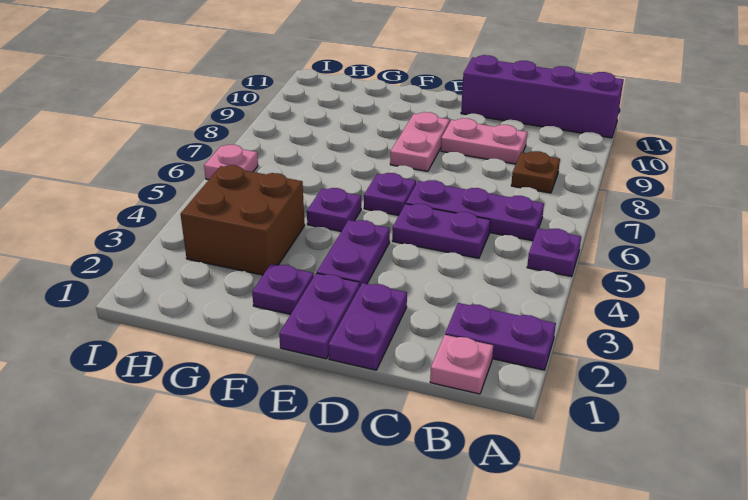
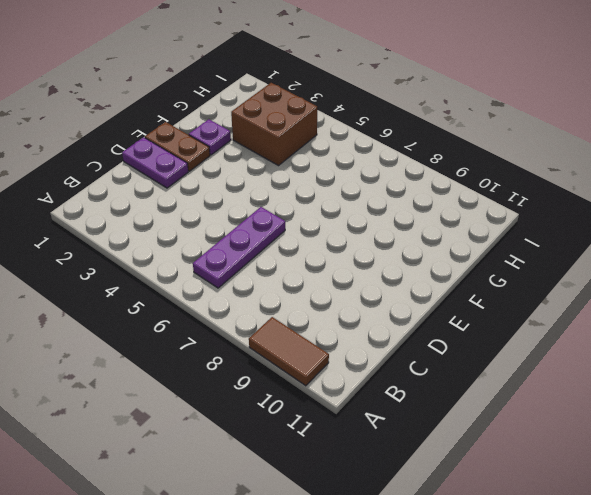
brown tile A9:A10 level 1 -> none
brown plate E1:E2 level 1 -> purple plate E1:E2 level 1
none -> purple plate A2:B2 level 1
none -> purple plate A5 level 1
none -> purple brick A11:D11 level 1

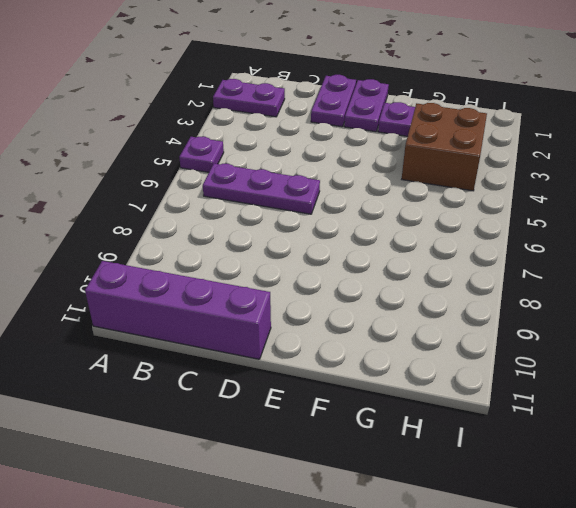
none -> pink plate B1 level 1
none -> brown plate B8 level 1
none -> purple plate C5:D5 level 1

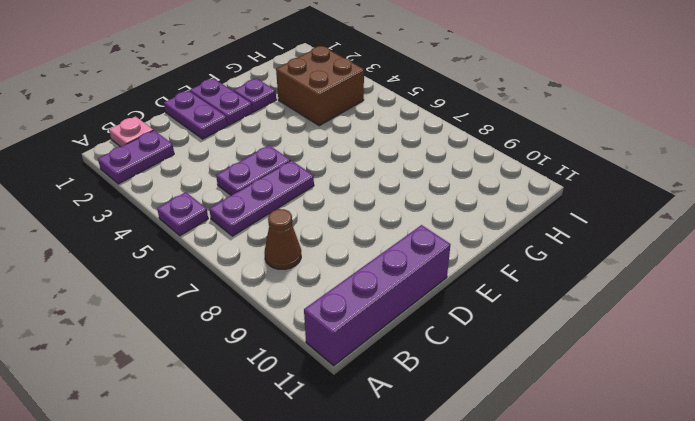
brown cone B8 level 1 -> brown plate B8 level 1
none -> pink plate C9:D9 level 1
none -> purple plate E3:E4 level 1
none -> purple plate E6 level 1

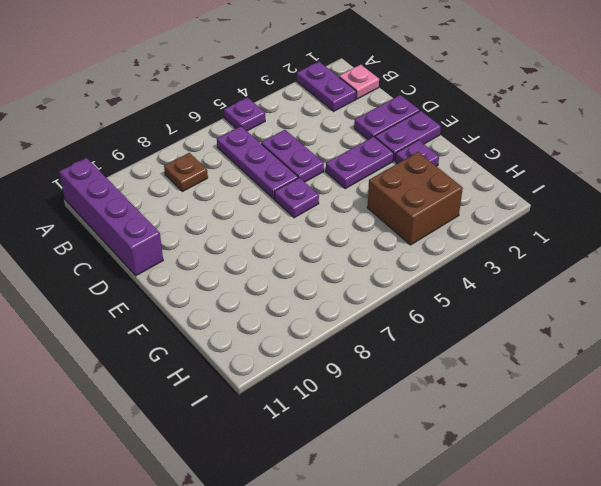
none -> pink plate C9:D9 level 1
none -> pink plate E8:E9 level 1
none -> purple plate F5 level 1

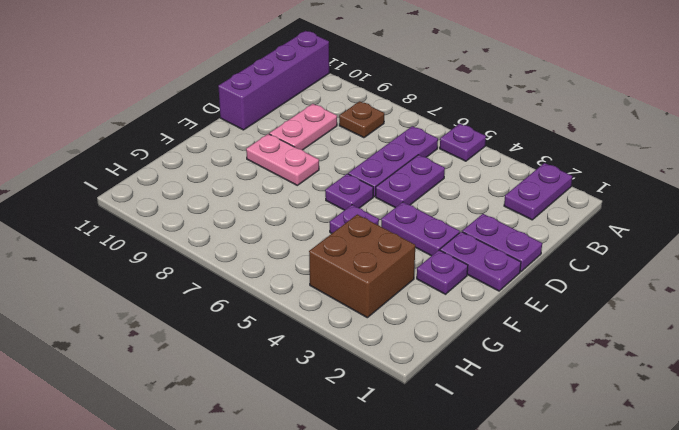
none -> pink plate B1 level 1
none -> pink plate I6 level 1

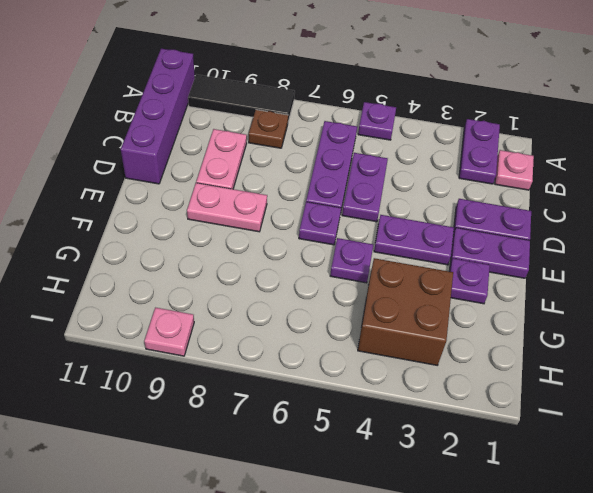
black tile A8:A10 level 1 -> none
pink plate I9 level 1 -> pink plate I6 level 1

